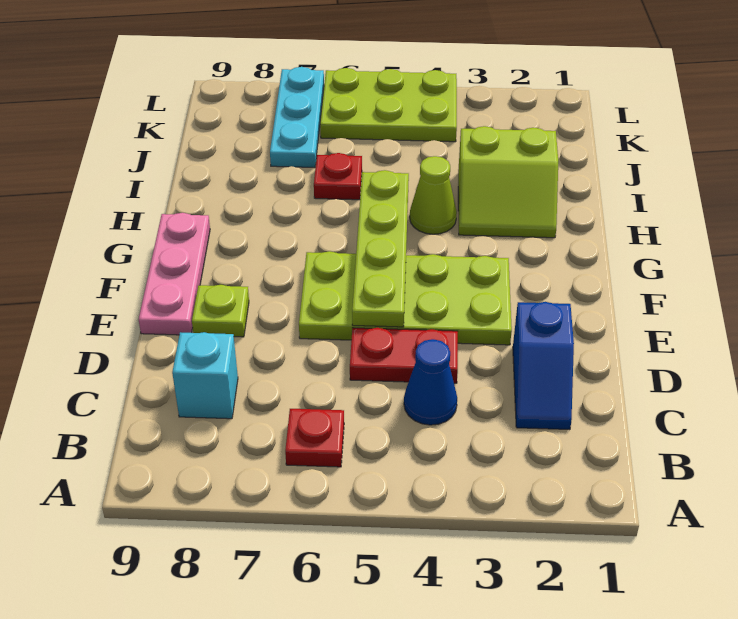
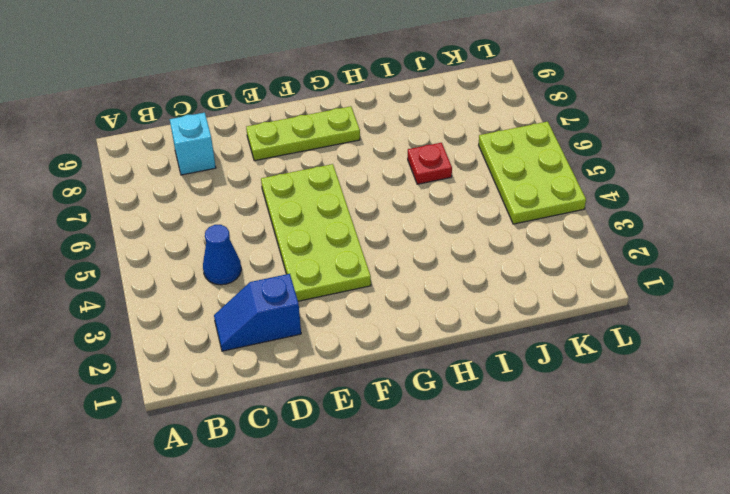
lime plate E8:G8 level 1 -> lime plate E8 level 1
none -> red plate B6 level 1
none -> red plate D4:D5 level 1
none -> pink plate E9:G9 level 1

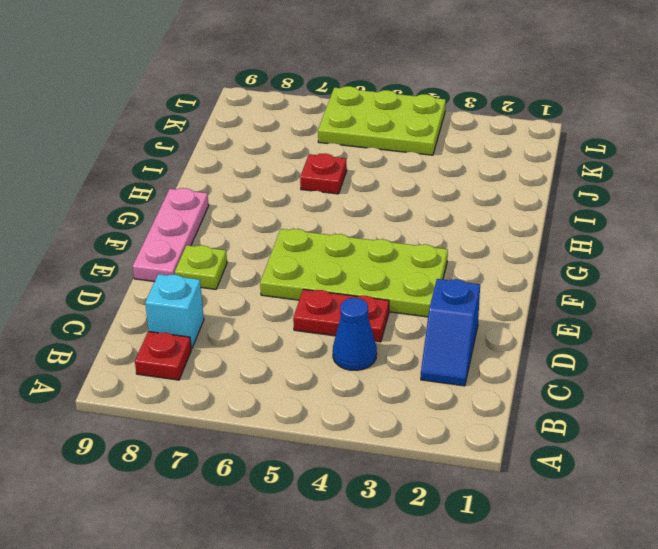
red plate B8 level 1 -> red plate B6 level 1
none -> lime slope H2:I3 level 1 top I
none -> lime cone H4 level 1
none -> cyan plate J7:L7 level 1

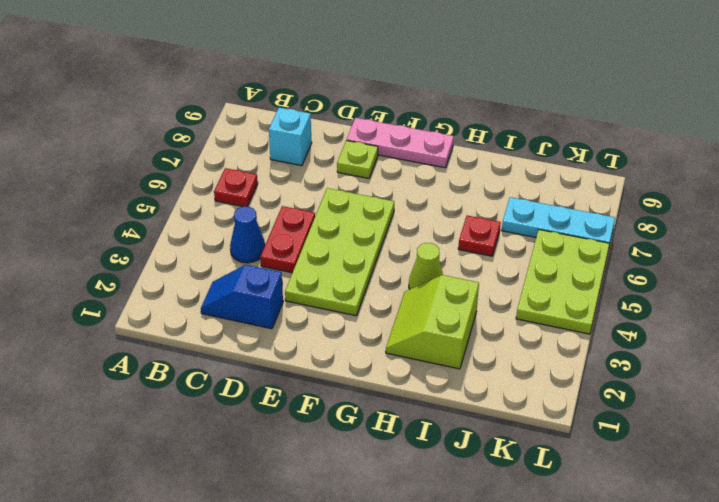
none -> lime plate E5:H5 level 2

